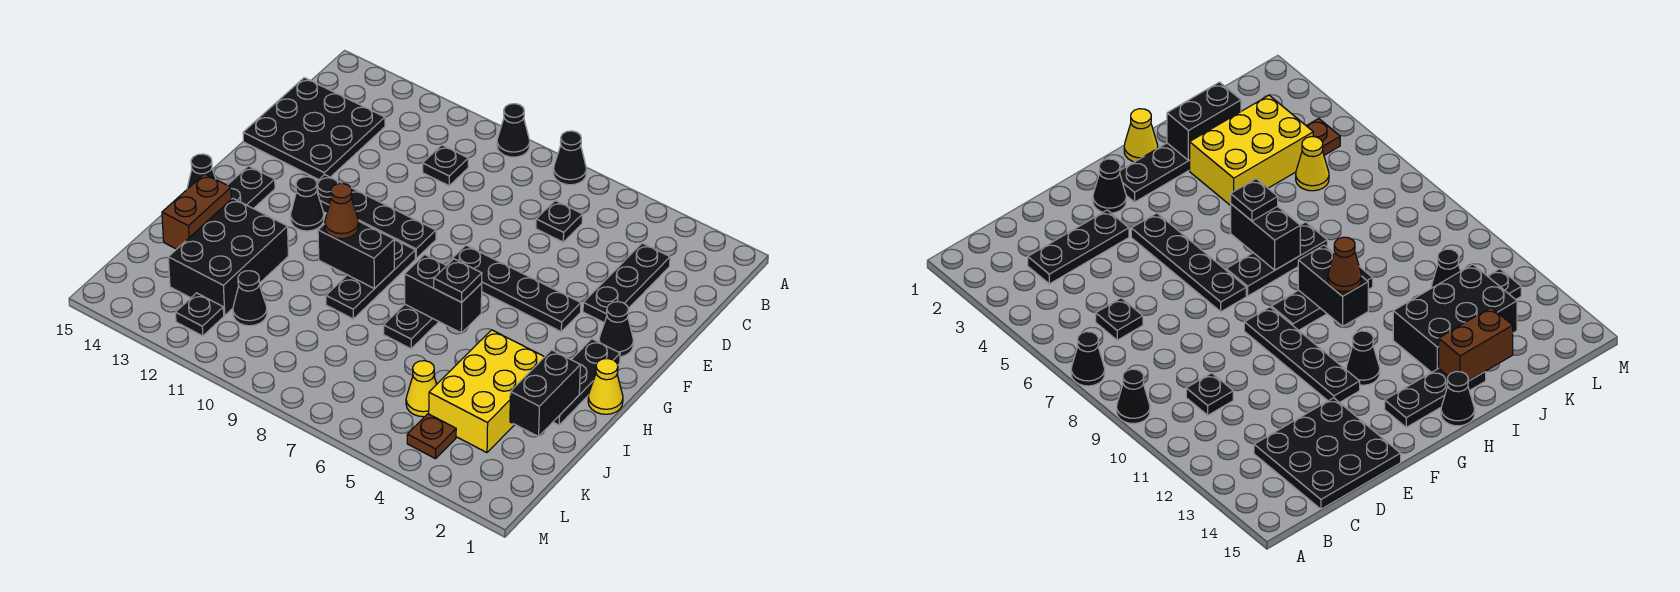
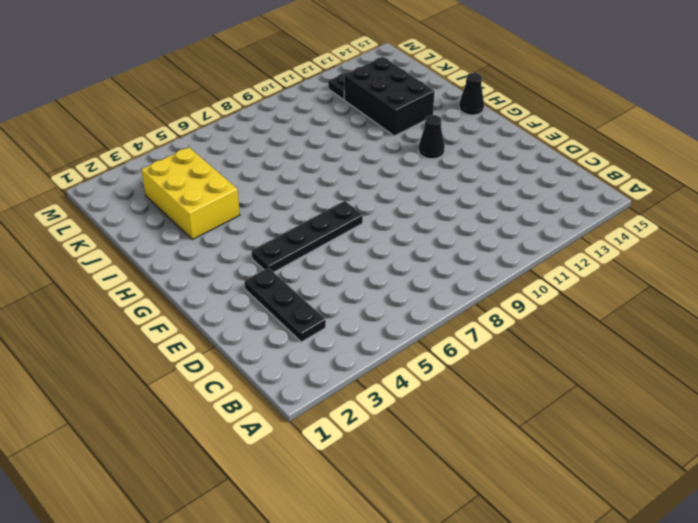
none -> black cone A7 level 1
none -> black cone A9 level 1
none -> black plate C6 level 1

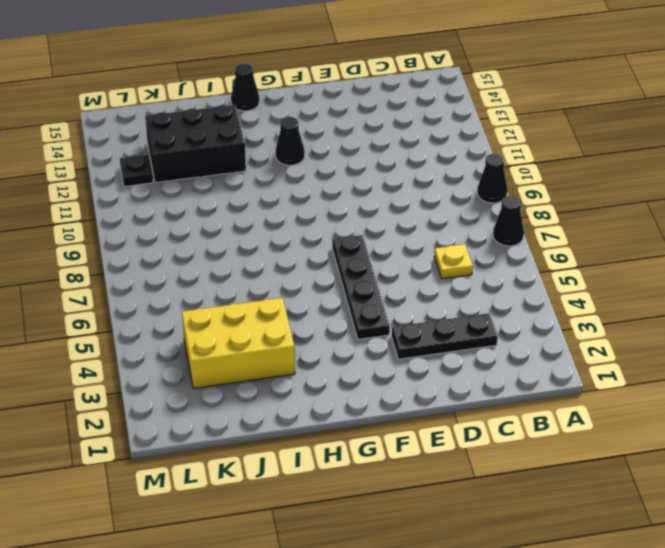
yellow plate C6 level 1 -> black plate C6 level 1
none -> black plate C10 level 1
none -> black plate C13:E15 level 1
none -> black cone F2 level 1

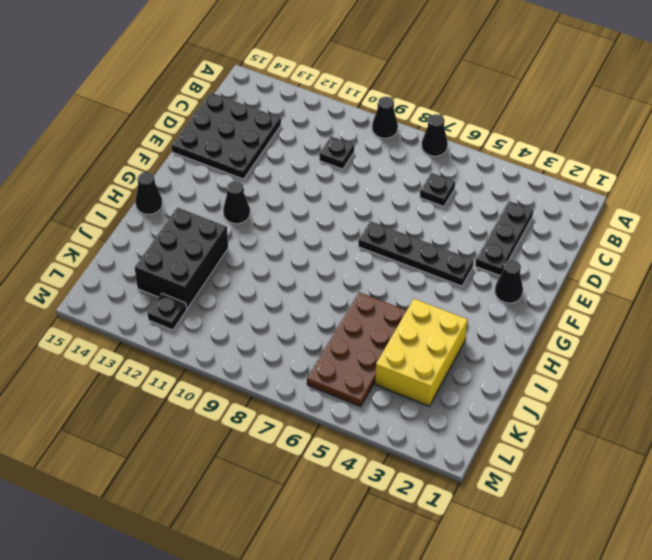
brown plate I5:L6 level 1 -> yellow cone K5 level 1
none -> black plate F9:F12 level 1
none -> black plate G2:I2 level 1
none -> black plate G7:I7 level 1

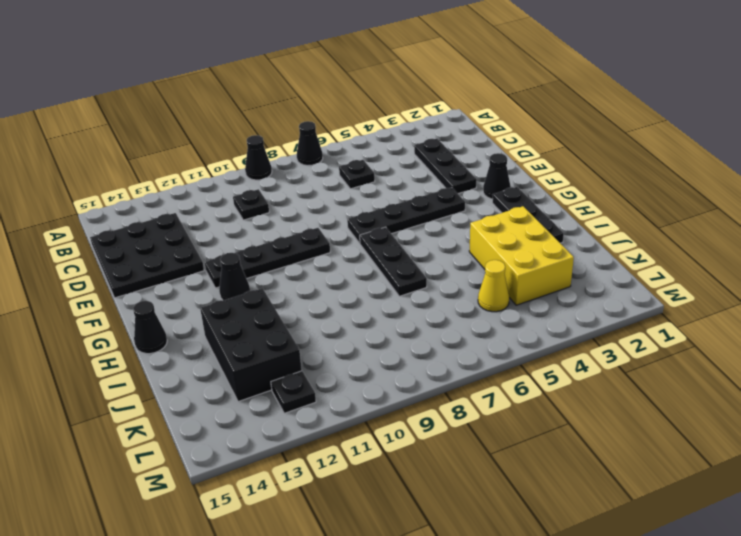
none -> black plate G9:I9 level 1
none -> black plate G14:I14 level 1
none -> yellow cone H1 level 1

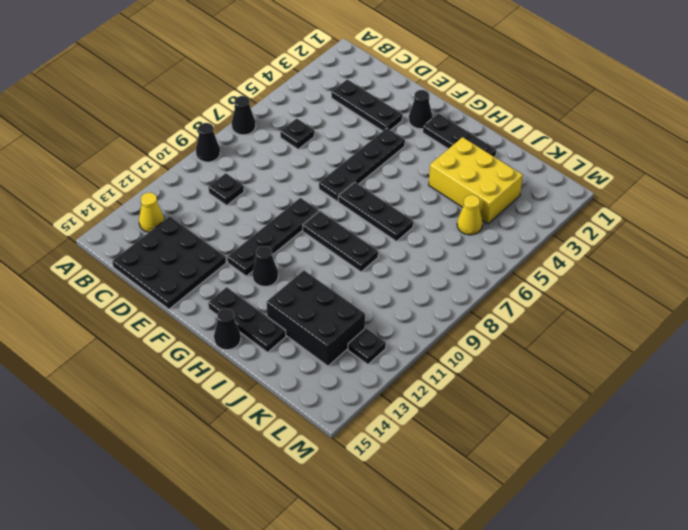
yellow cone B13 level 1 -> yellow cone H1 level 1
none -> black cone K11 level 1
none -> brown plate L4 level 1
none -> black brick H6:H7 level 2

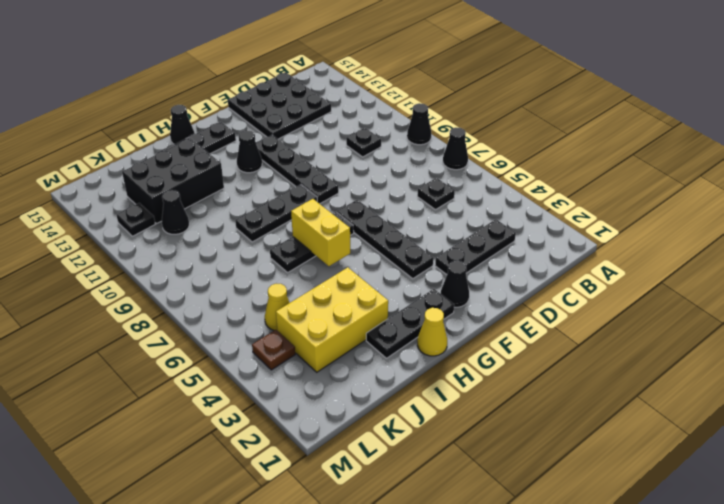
yellow brick H6:H7 level 2 -> black brick H6:H7 level 2
none -> black brick H9:H10 level 2
none -> black brick I2:J2 level 2
none -> brown brick I14:J14 level 2

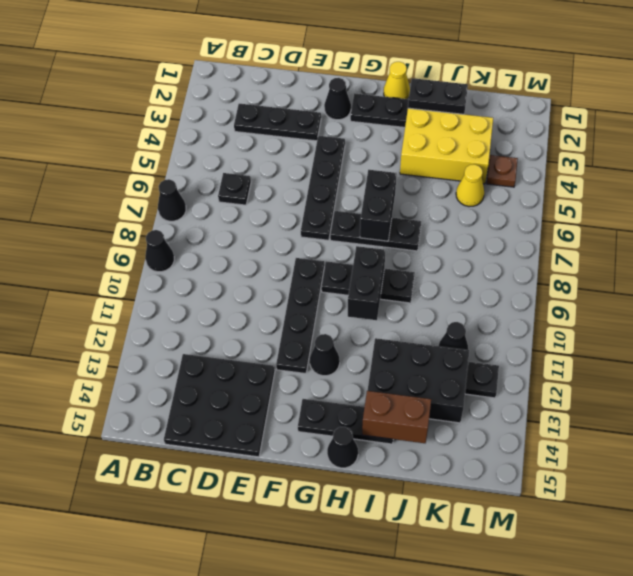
none -> black plate C10 level 1
none -> black plate H6 level 3
none -> brown cone H10 level 3

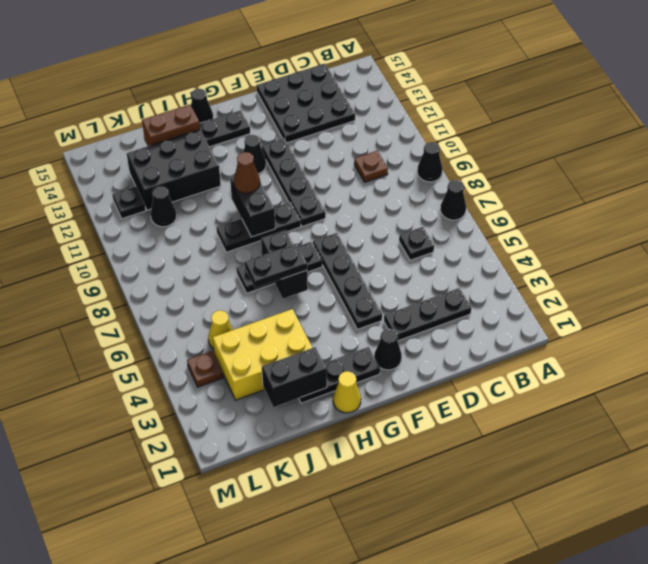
brown plate C10 level 1 -> black plate C10 level 1
black plate H6:I6 level 3 -> black plate H6 level 3

